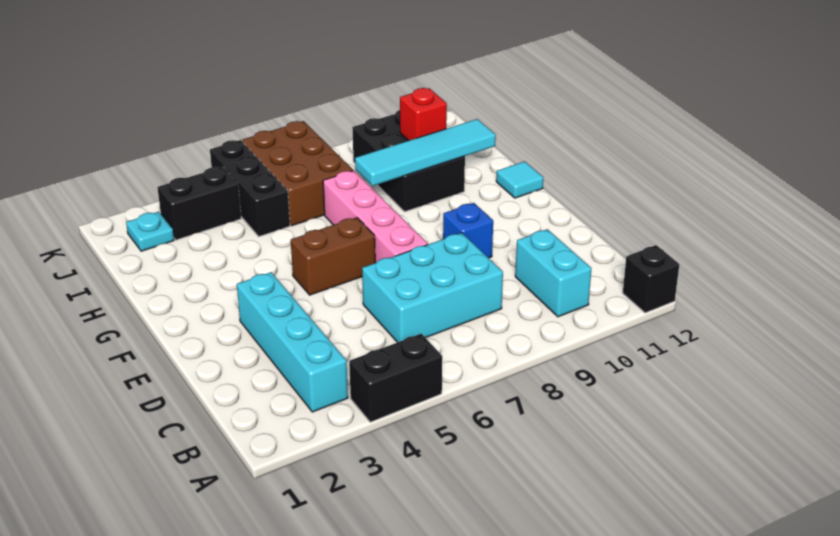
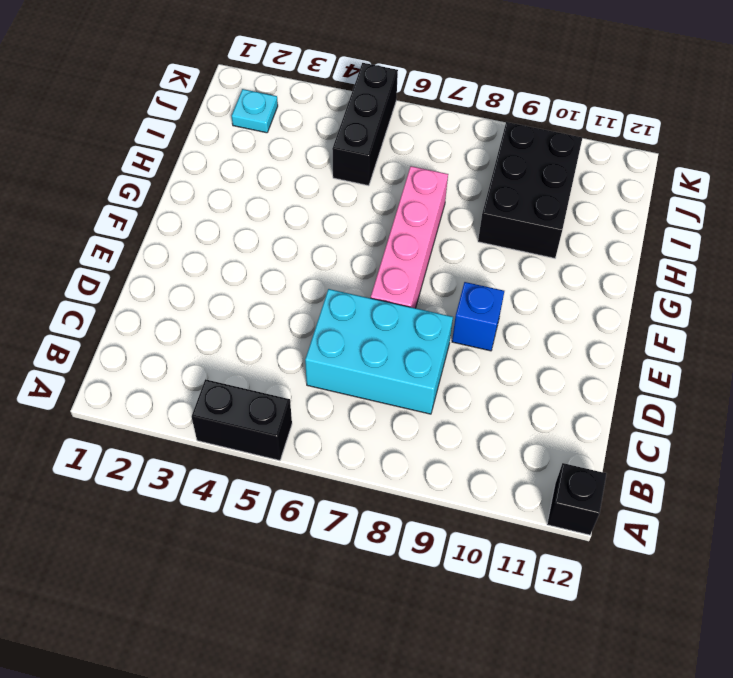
none -> cyan brick B3:E3 level 1
none -> cyan brick B10:C10 level 1
none -> brown brick F5:F6 level 1

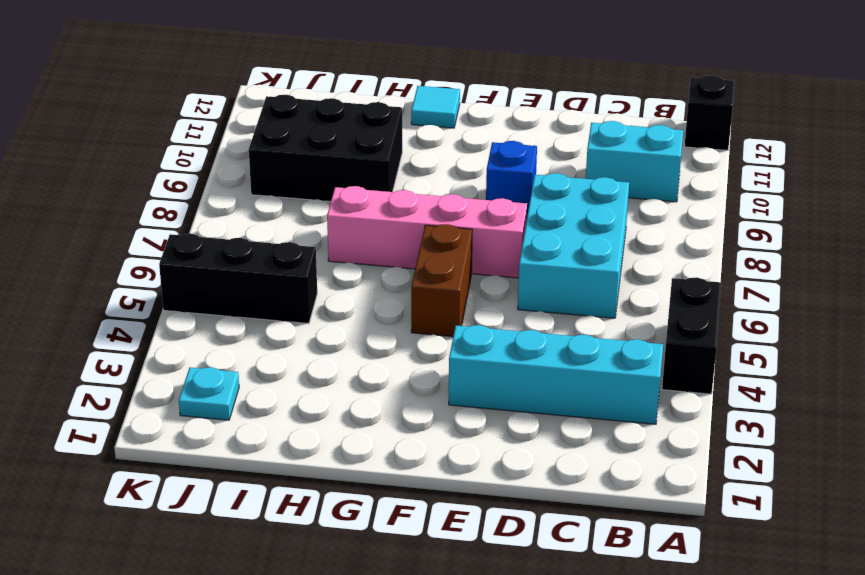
none -> brown brick I6:K7 level 1
none -> black brick J3:J4 level 1
none -> cyan tile H8:H11 level 2

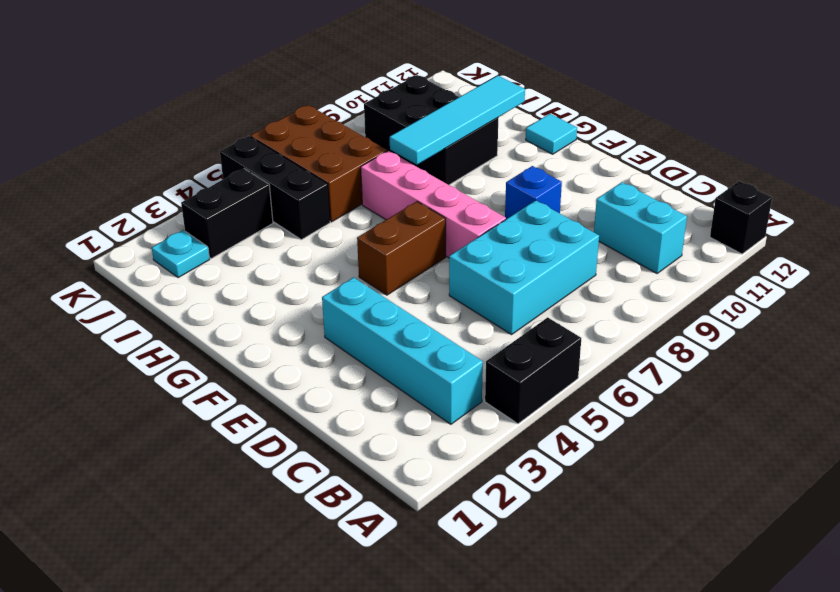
none -> red brick I10 level 2

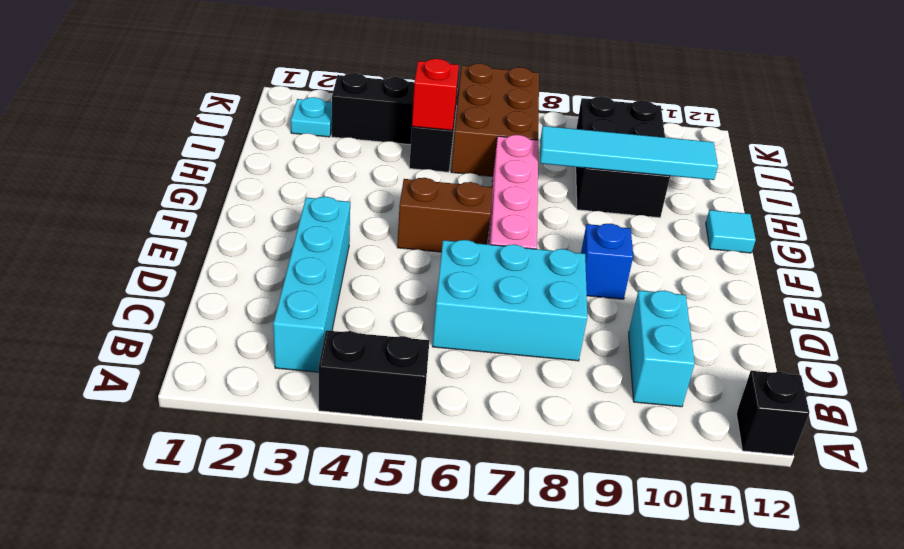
red brick I5 level 2 -> red brick I10 level 2

